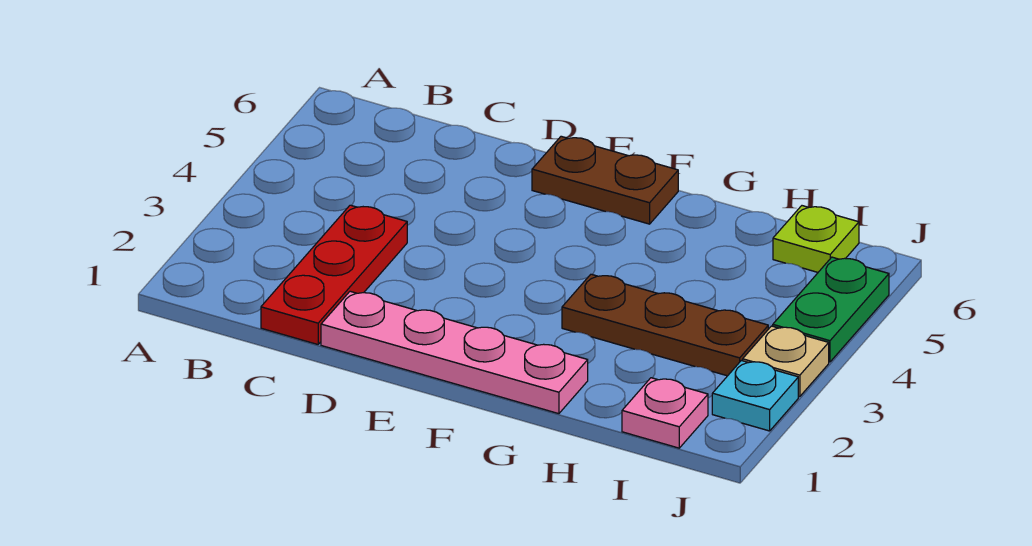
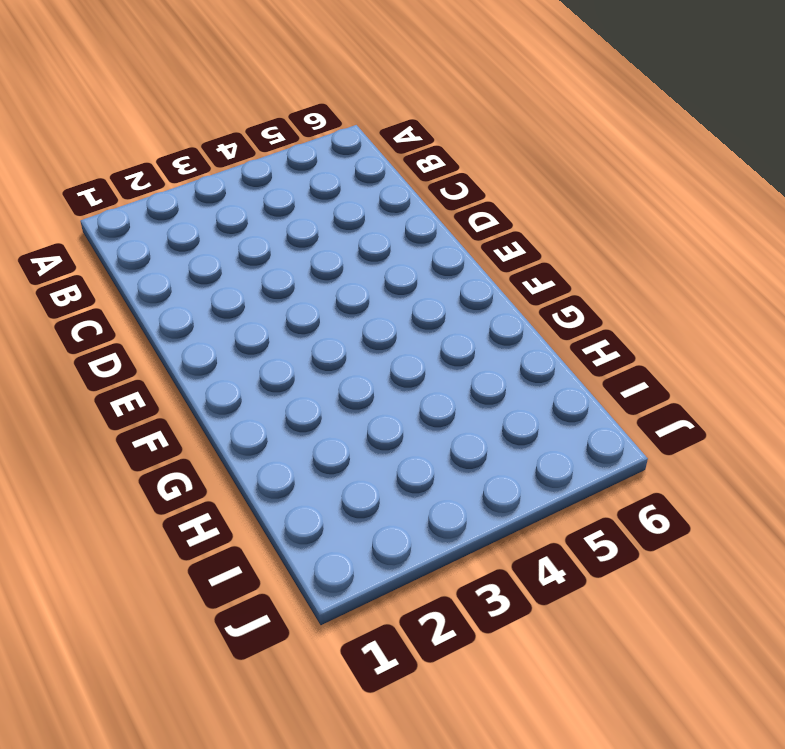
none -> red plate C1:C3 level 1
none -> pink plate D1:G1 level 1

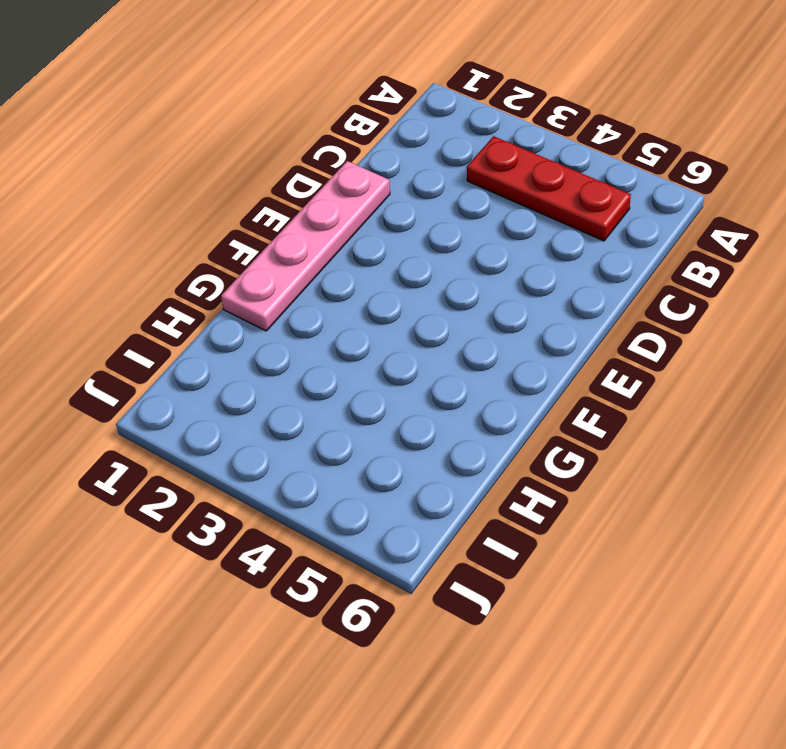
red plate B3:B5 level 1 -> red plate C1:C3 level 1
none -> brown plate E6:F6 level 1
none -> brown plate G3:I3 level 1

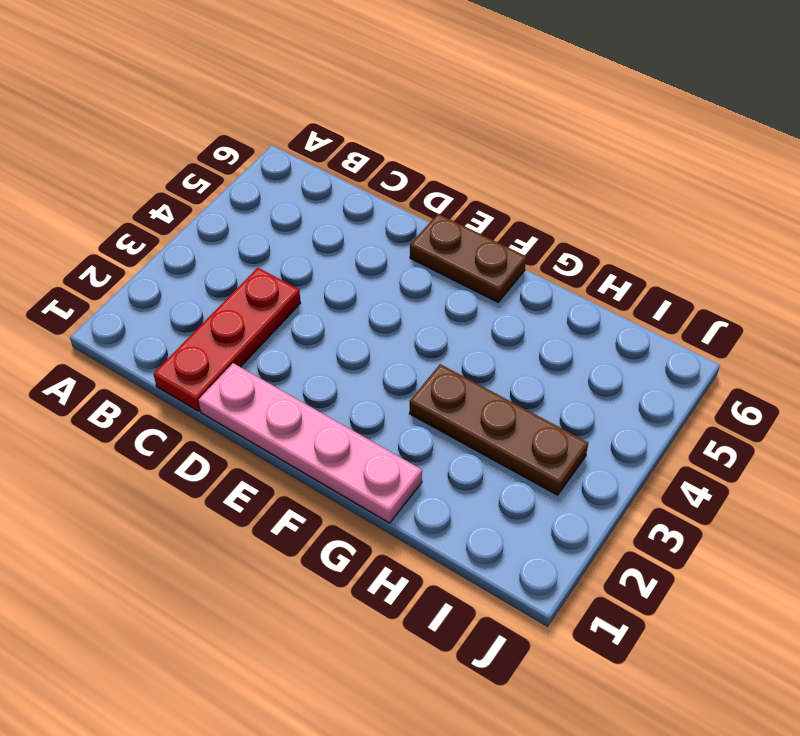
none -> pink plate I1 level 1
none -> lime plate I6 level 1

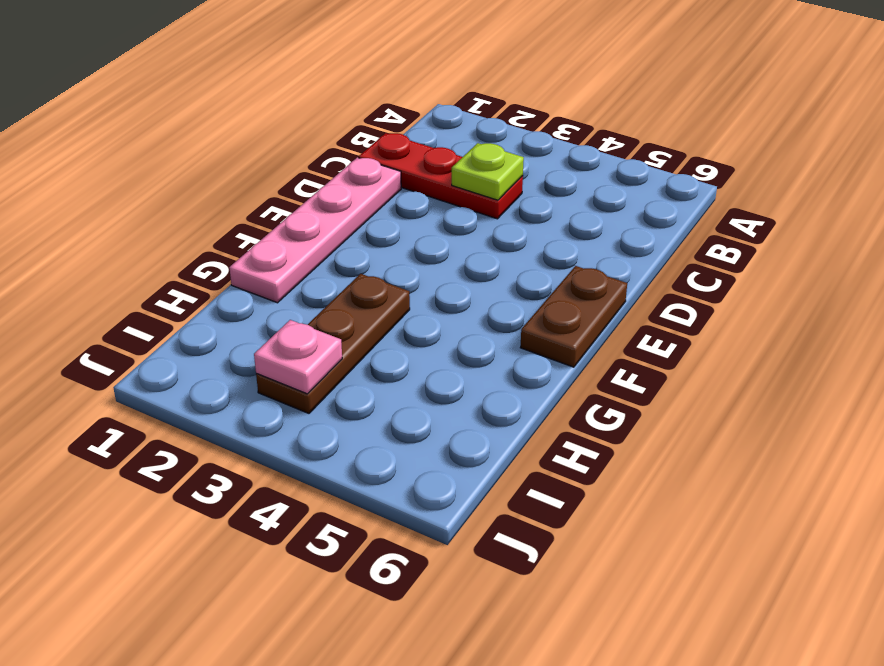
lime plate C3 level 2 -> lime plate I6 level 1
pink plate I3 level 2 -> pink plate I1 level 1
none -> cyan plate J2 level 1
none -> tan plate J3 level 1

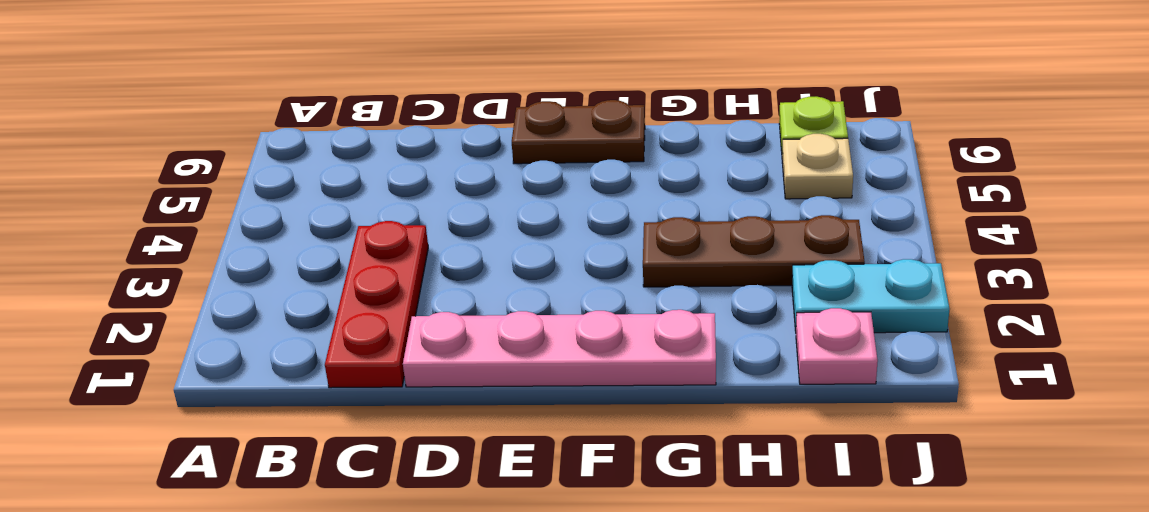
cyan plate I2:J2 level 1 -> cyan plate J2 level 1
tan plate I5 level 1 -> tan plate J3 level 1
none -> green plate J4:J5 level 1

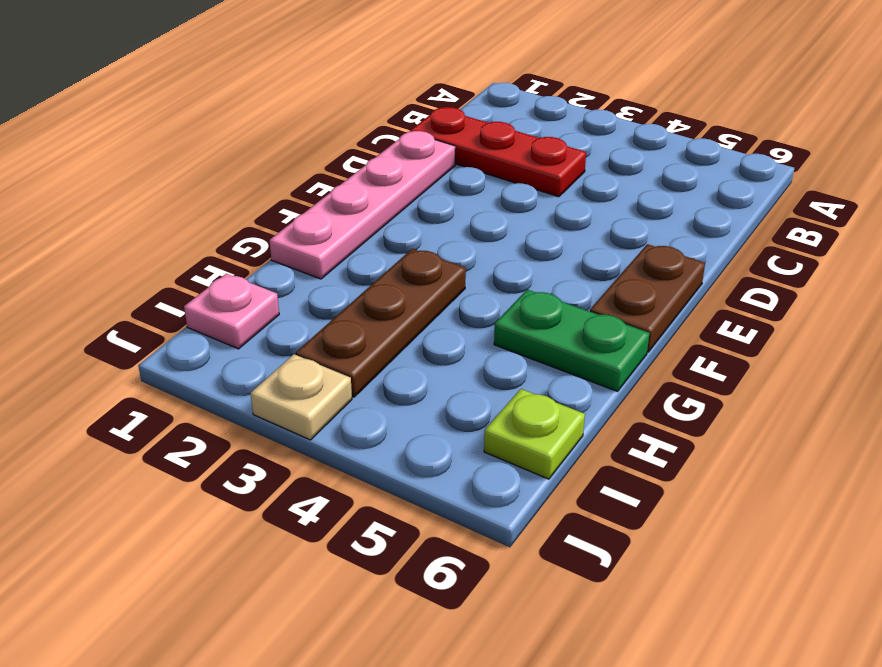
green plate G5:G6 level 1 -> green plate J4:J5 level 1
none -> cyan plate J2 level 1

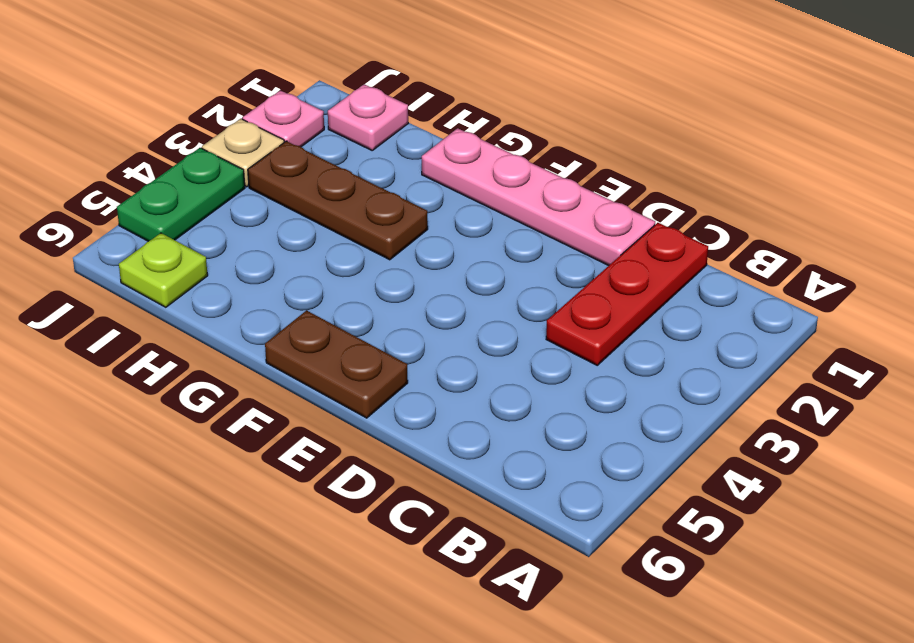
pink plate J2 level 1 -> cyan plate J2 level 1

